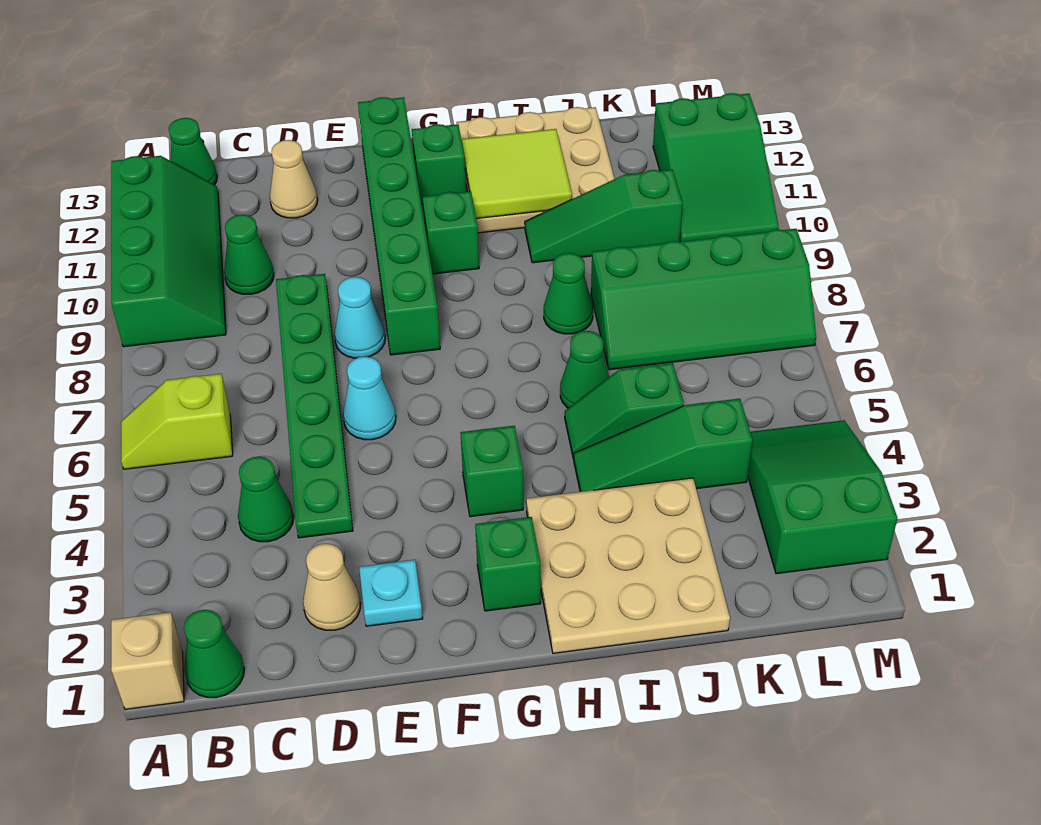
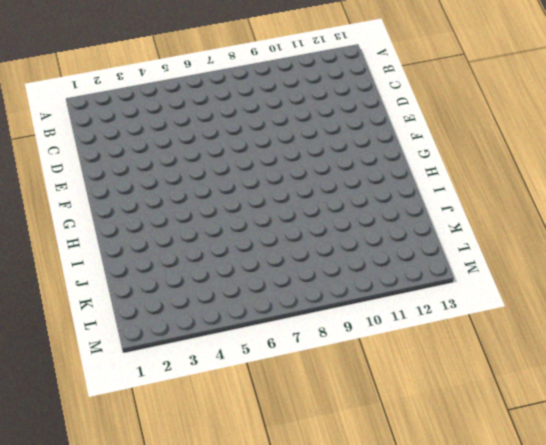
none -> tan brick A1 level 1
none -> lime slope A6:B6 level 1 top B
none -> green slope A9:B12 level 1 top A

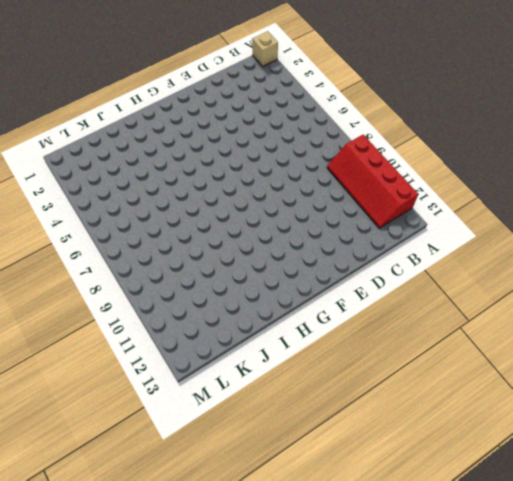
red slope A9:B12 level 1 top A -> green slope A9:B12 level 1 top A
none -> lime slope A6:B6 level 1 top B
none -> green cone B1 level 1
none -> green cone B13 level 1

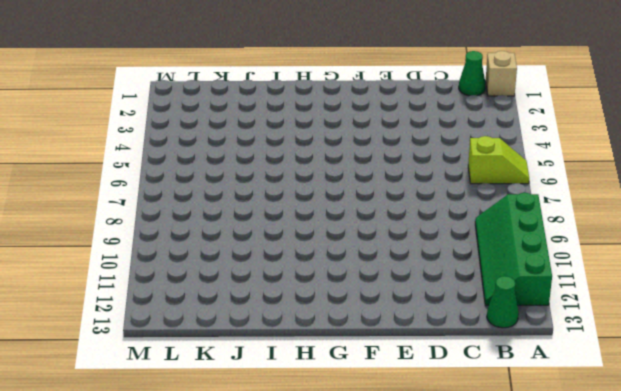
none -> green cone C4 level 1
none -> green cone C10 level 1
none -> tan cone D2 level 1

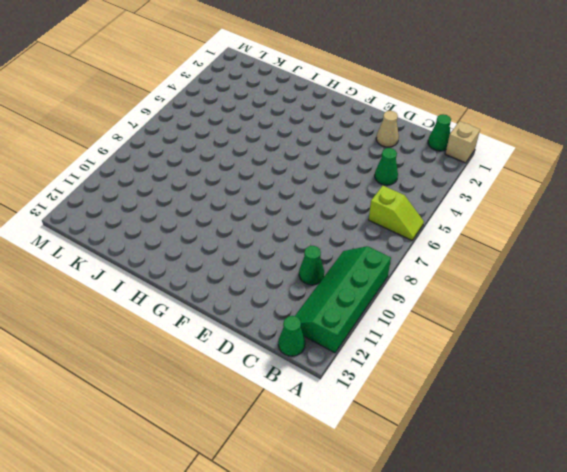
none -> green plate D4:D9 level 1
none -> tan cone D12 level 1
none -> cyan plate E2 level 1

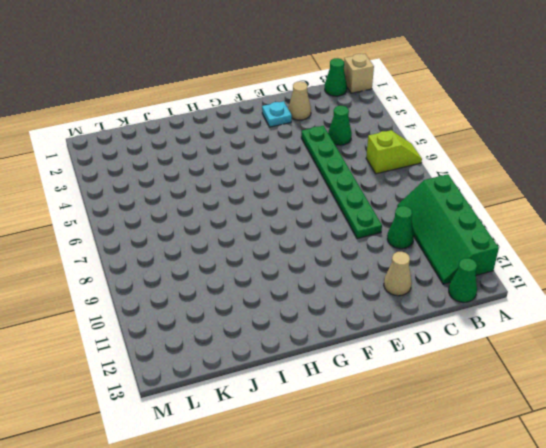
none -> cyan cone E6 level 1
none -> cyan cone E8 level 1
none -> green brick F8:F13 level 1

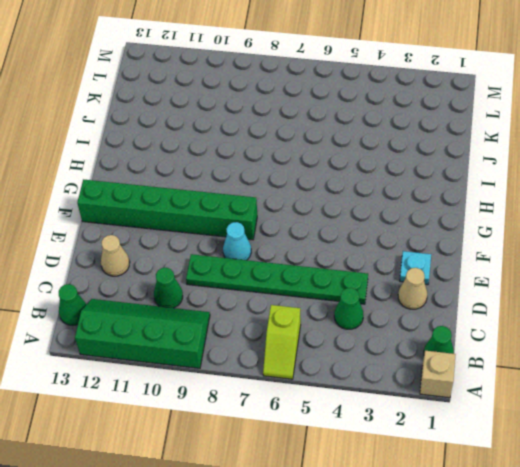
none -> cyan cone E6 level 1
none -> green brick G2 level 1
none -> green brick G4 level 1

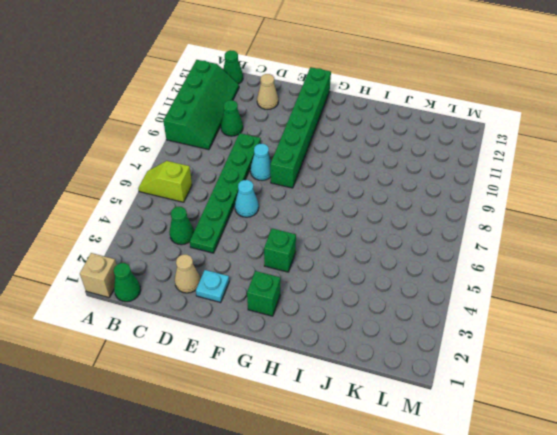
none -> green brick G10 level 1
none -> green brick G12 level 1
none -> tan plate H1:J3 level 1

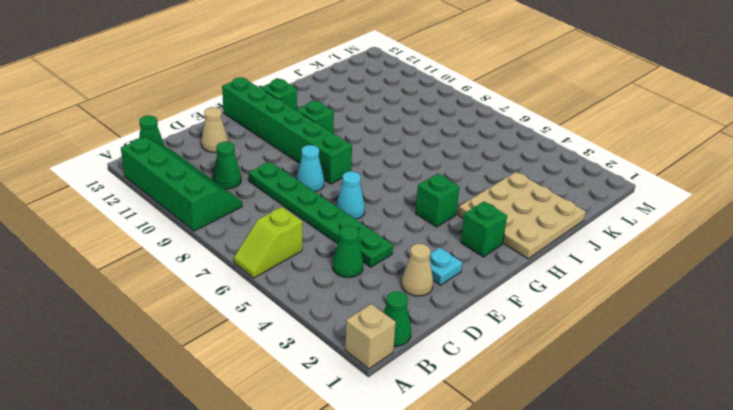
none -> tan plate H11:J13 level 1
none -> green slope I4:K4 level 1 top K
none -> green slope I5:J5 level 1 top J

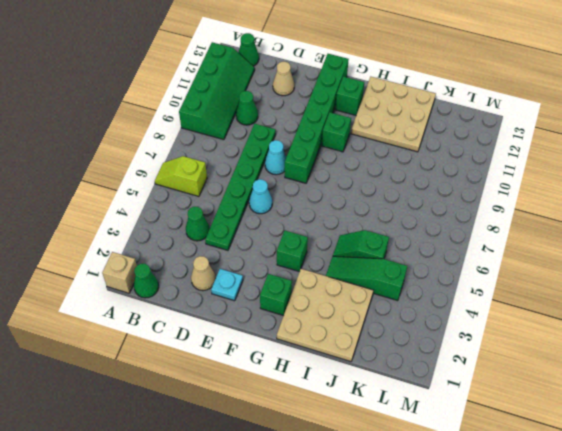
none -> green cone I6 level 1
none -> green cone I8 level 1
none -> green slope I10:K10 level 1 top K

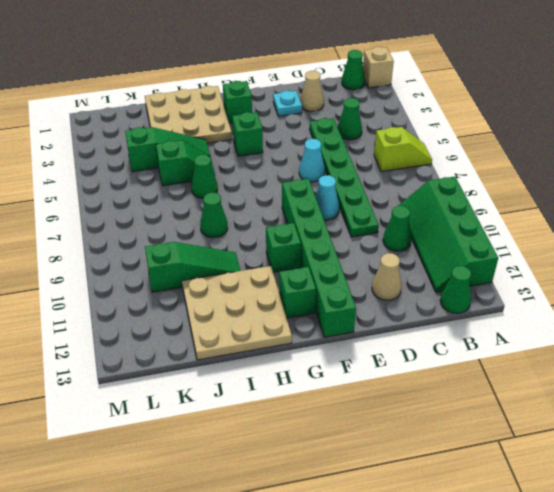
none -> green slope J7:M8 level 1 top 8
none -> green slope L2:M4 level 1 top 2
none -> green slope L10:M12 level 1 top 12

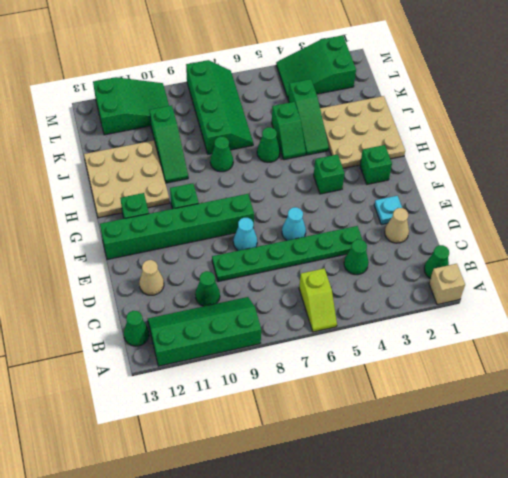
none -> lime tile H11:I12 level 2

